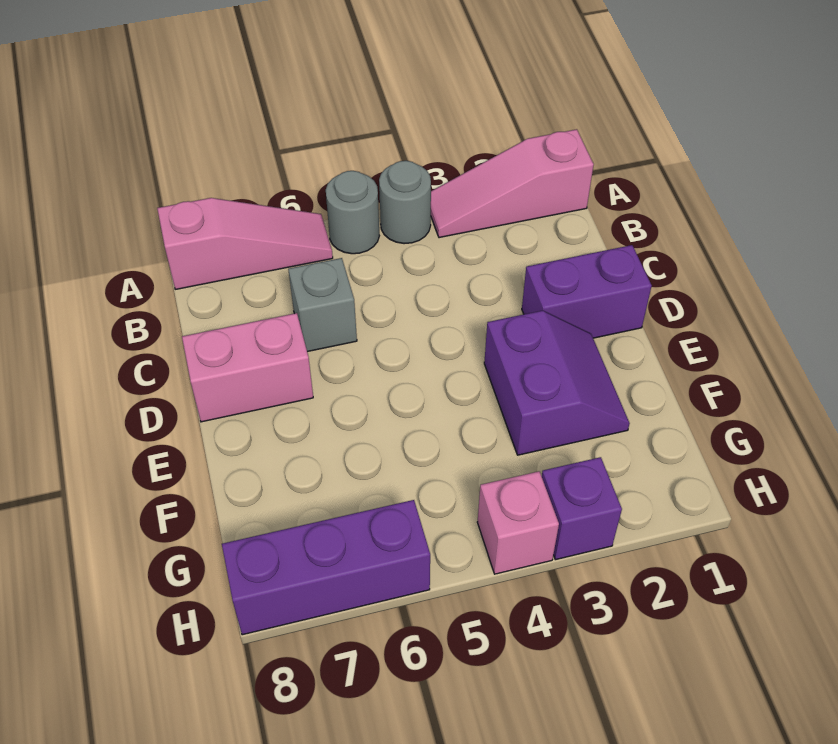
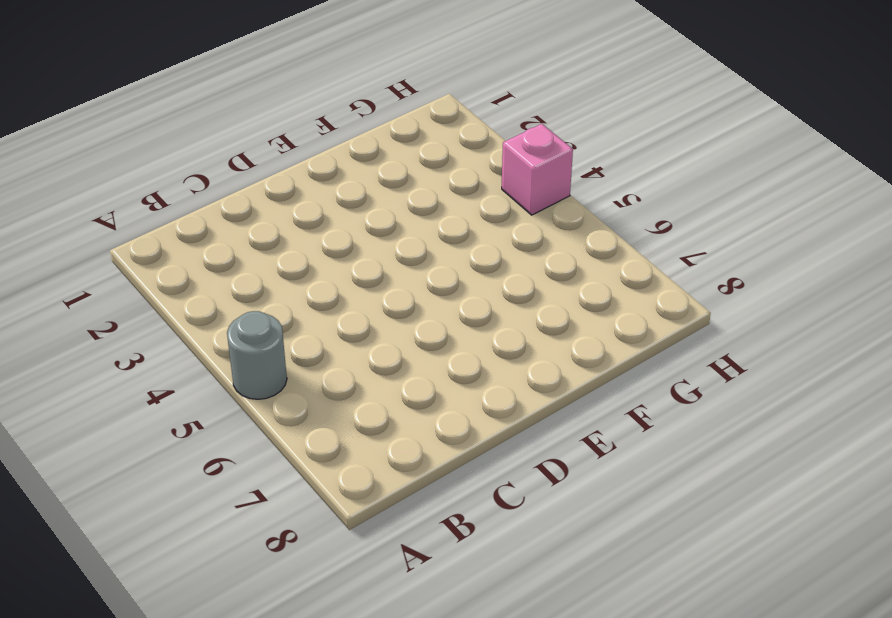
none -> pink slope A1:A3 level 1 top 1
none -> grey round brick A4 level 1

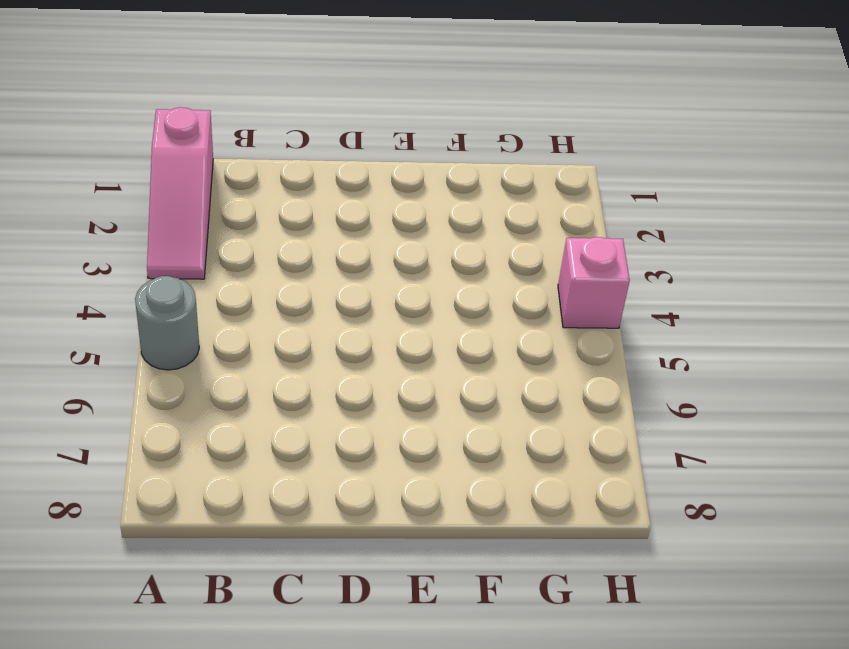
none -> grey round brick A4 level 1
none -> pink slope A6:A8 level 1 top 8

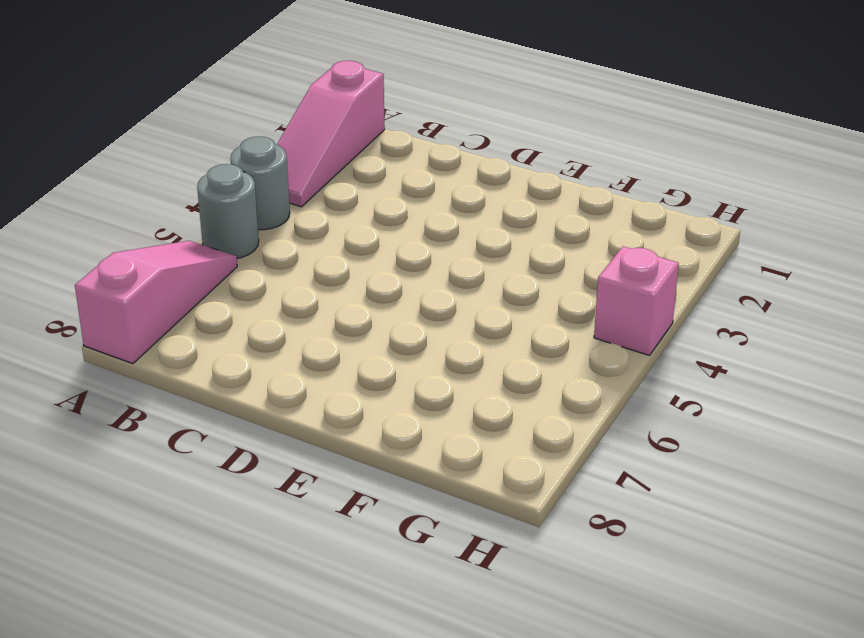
none -> grey brick C6 level 1
none -> purple brick D1:D2 level 1

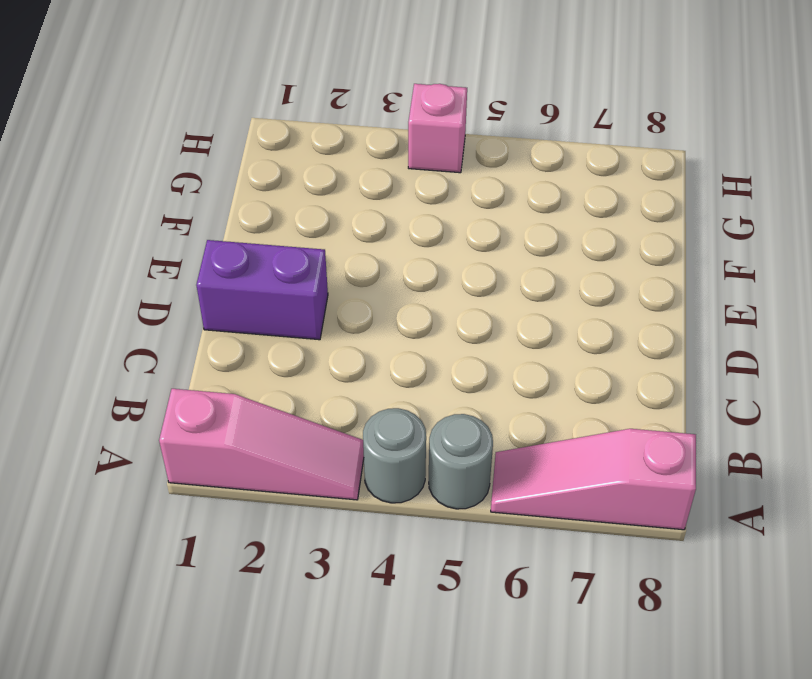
none -> grey brick C6 level 1
none -> pink brick D7:D8 level 1

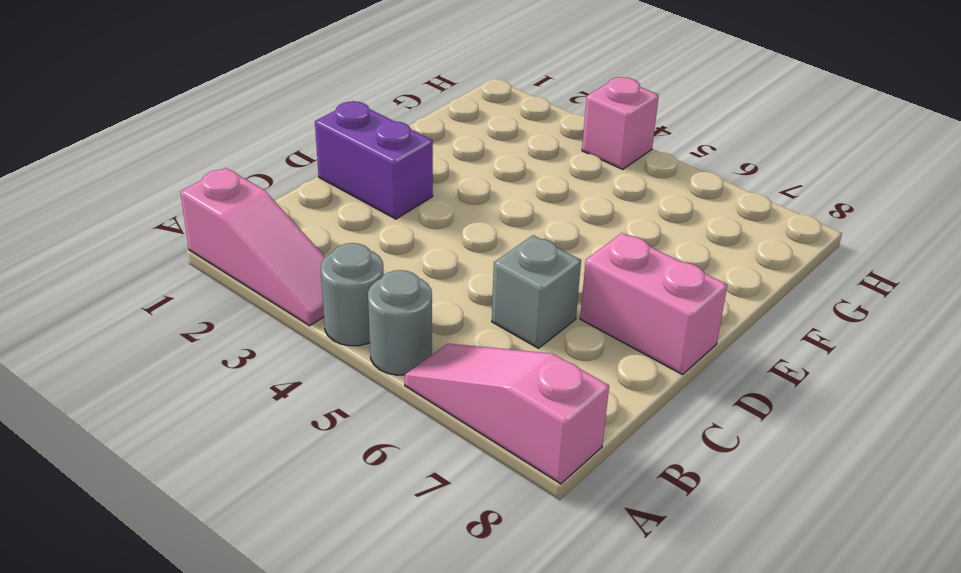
none -> purple slope E2:F3 level 1 top 3
none -> purple brick H3 level 1

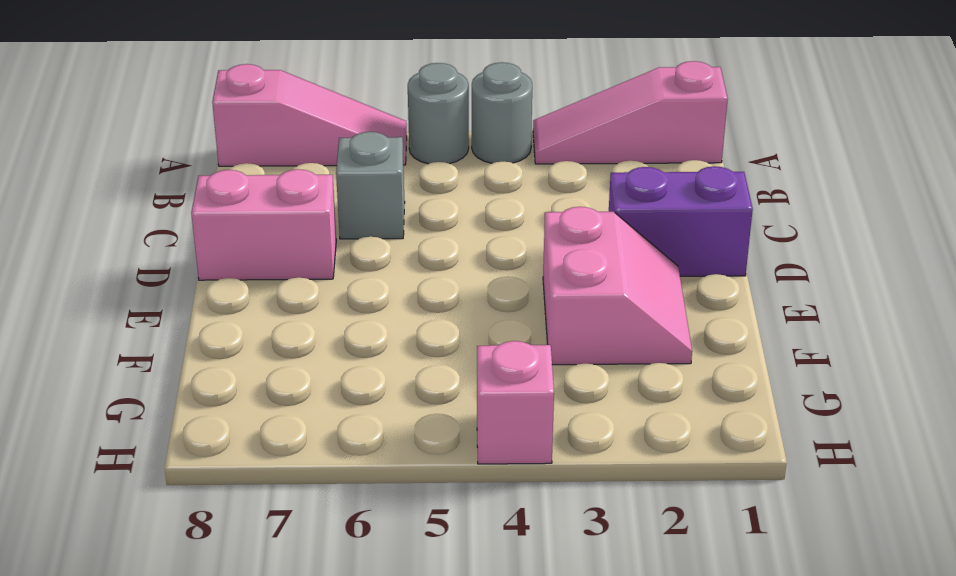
pink slope E2:F3 level 1 top 3 -> purple slope E2:F3 level 1 top 3
none -> purple brick H3 level 1
none -> purple brick H6:H8 level 1

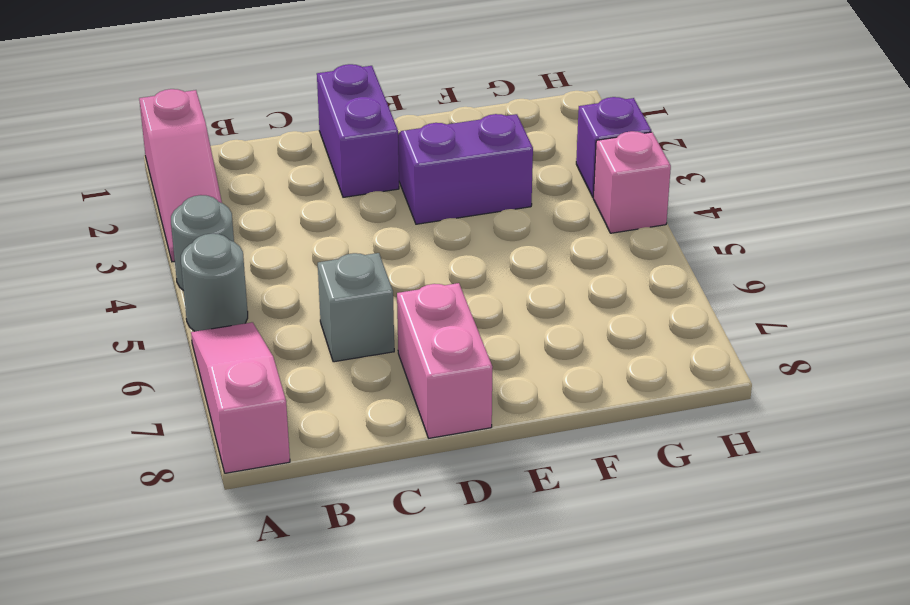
none -> purple brick H6:H8 level 1

